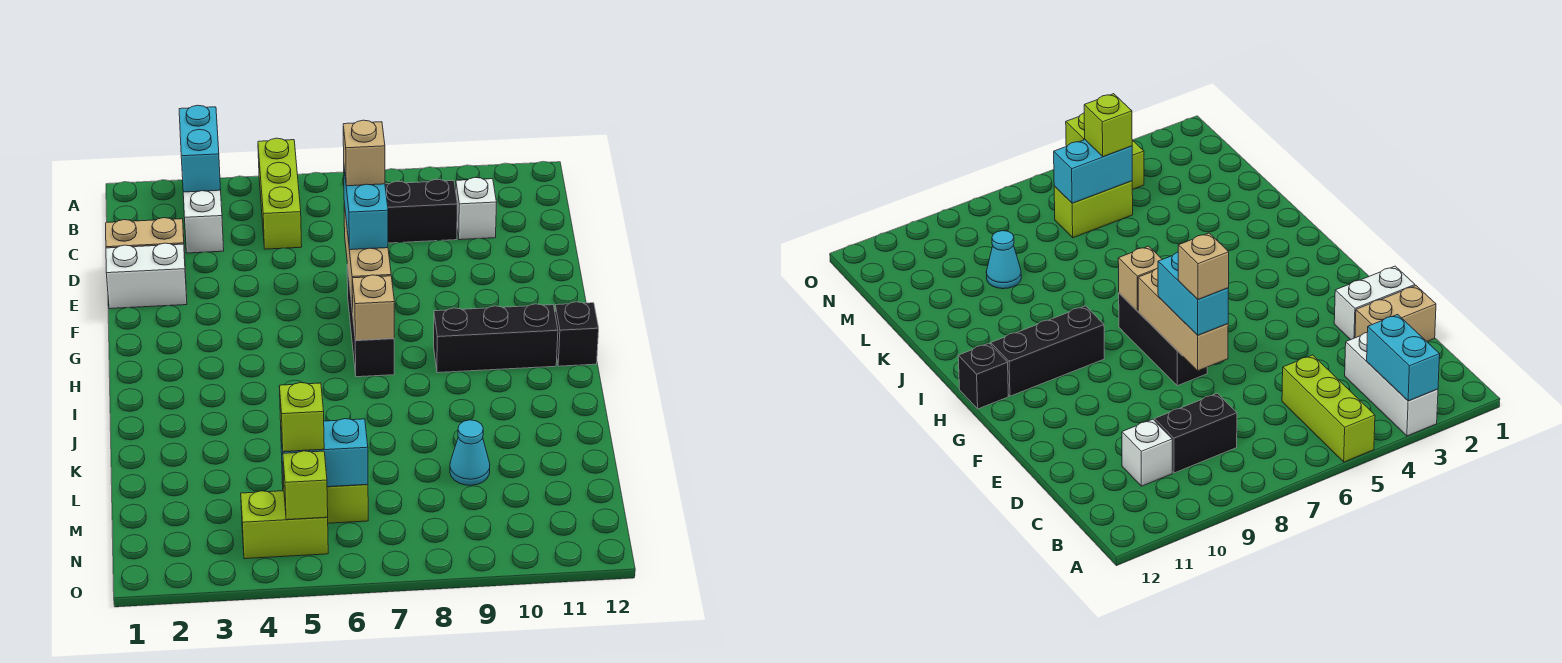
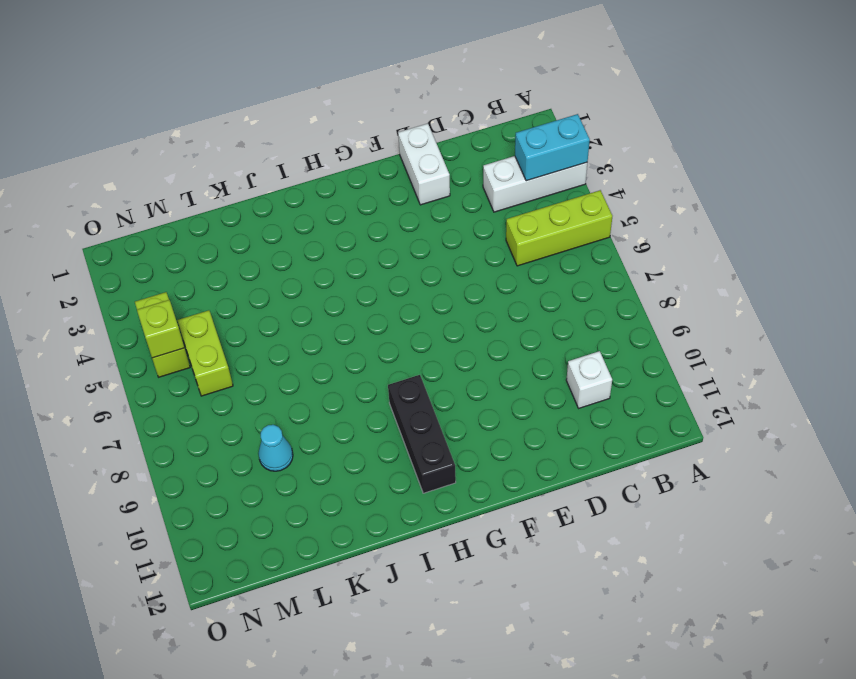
none -> black brick C8:C9 level 1
none -> tan brick D1:D2 level 1
none -> black brick F7:H7 level 1

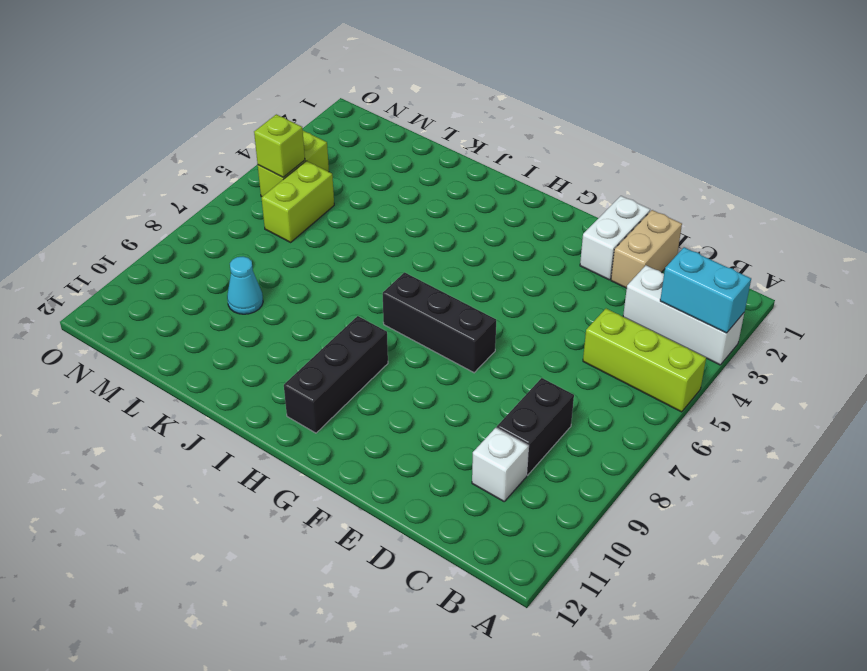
none -> black brick H12 level 1
none -> tan brick E7:G7 level 2
none -> tan brick H7 level 2

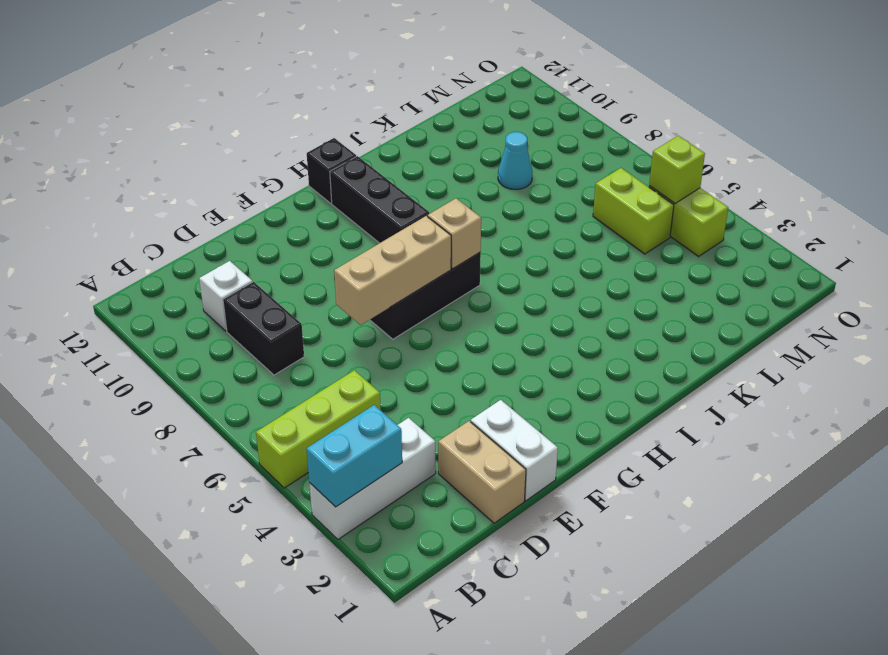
none -> cyan brick M5:M6 level 2
none -> cyan brick E7:F7 level 3
none -> lime brick M5 level 3

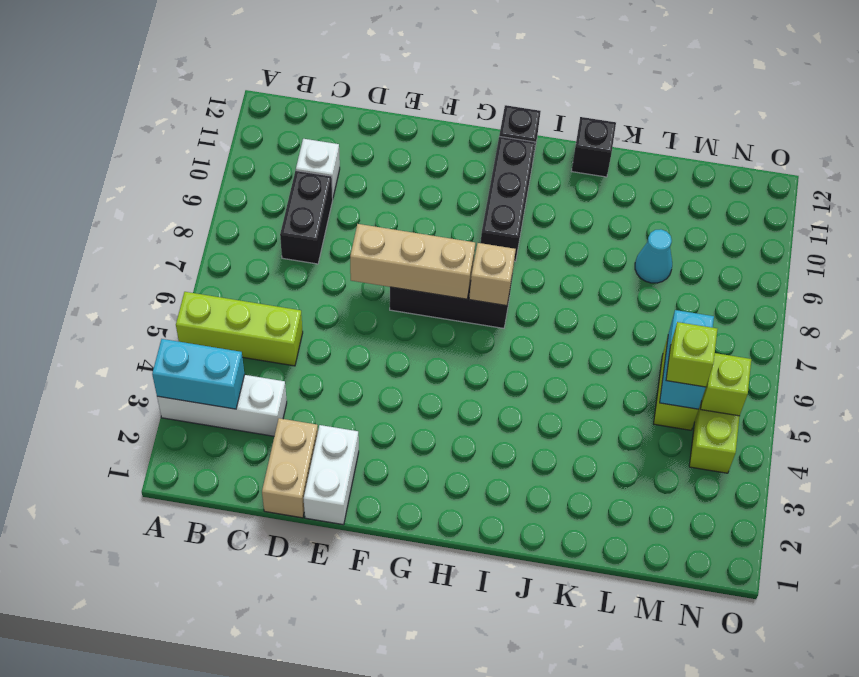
black brick J12 level 1 -> none
none -> cyan brick E7:F7 level 3
none -> tan brick E7 level 4

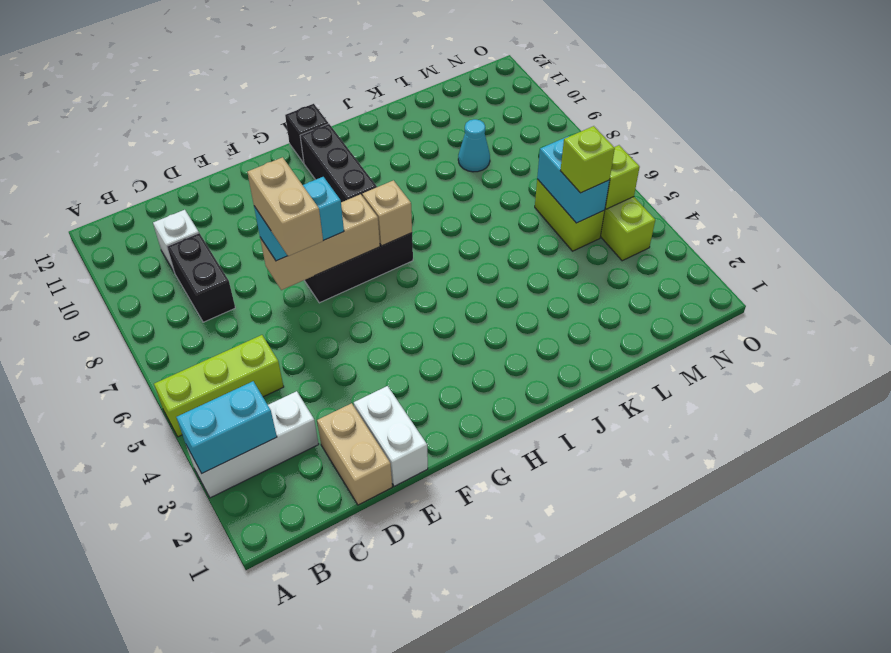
tan brick E6:E7 level 4 -> tan brick E7 level 4

